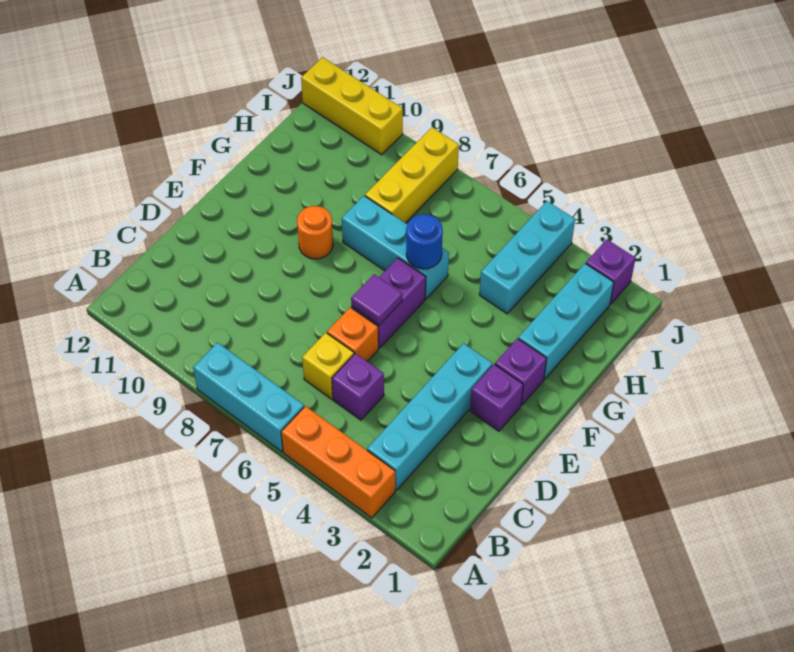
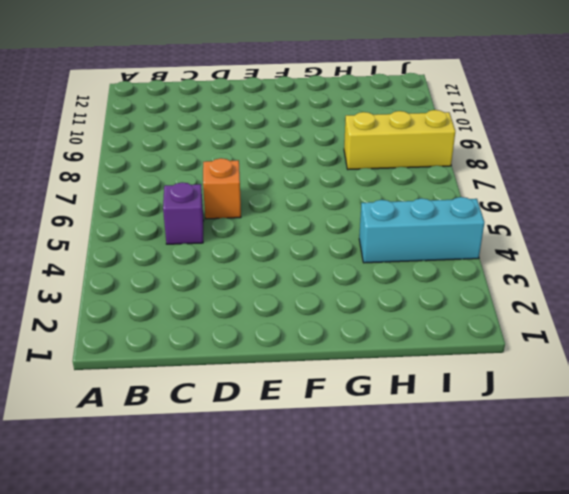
none -> orange brick A3:A5 level 1
none -> cyan brick A6:A8 level 1
none -> cyan brick B3:E3 level 1

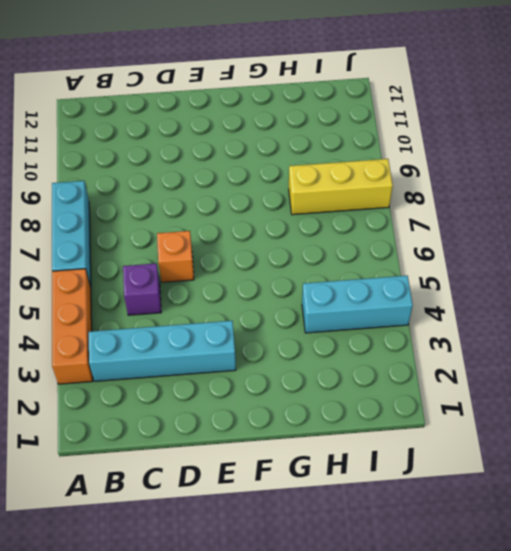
none -> yellow brick C6 level 1
none -> purple brick E2 level 1
none -> purple brick E6:F6 level 1

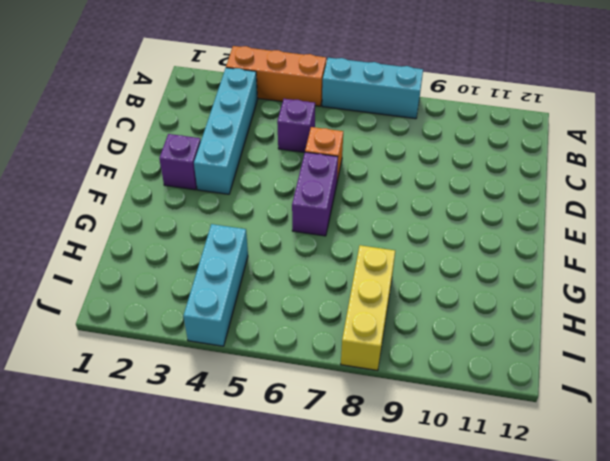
none -> yellow brick C6 level 1
none -> purple brick F2 level 1
none -> orange round brick F9 level 1

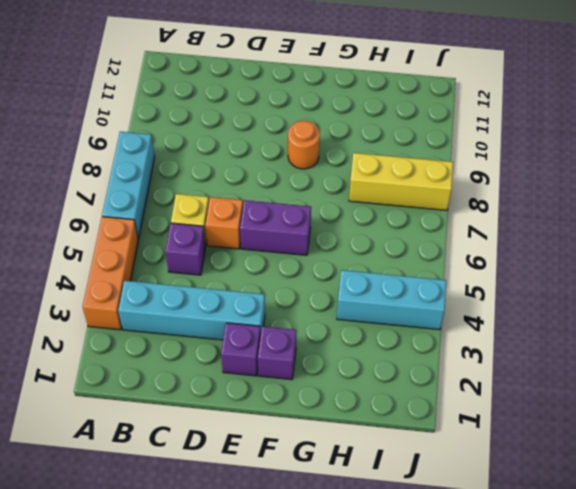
none -> cyan brick G2:I2 level 1
none -> cyan brick G6:G8 level 1
none -> purple brick J2 level 1

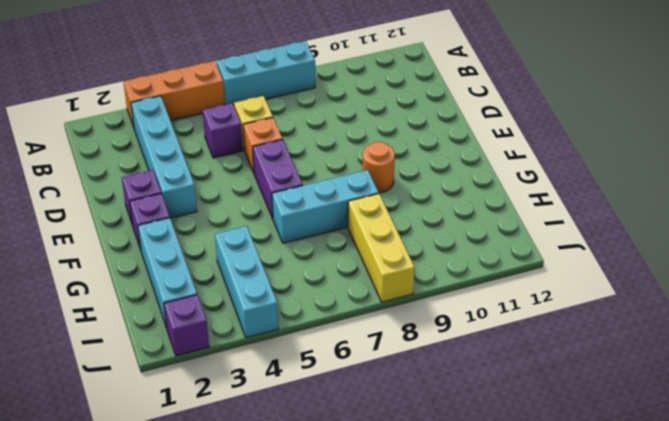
none -> yellow brick J10:J12 level 1
none -> purple tile E6 level 2
none -> blue round brick G6 level 2

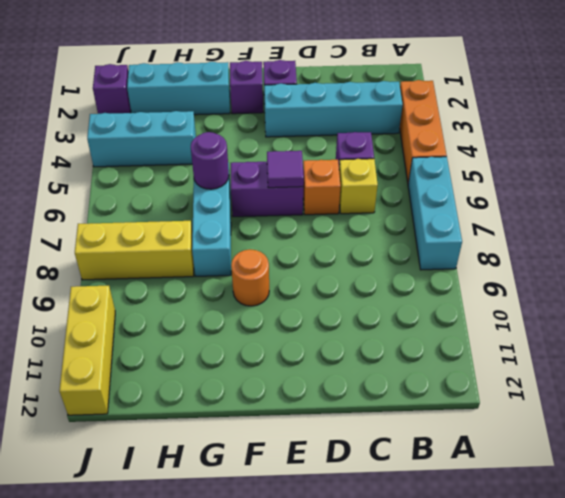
purple round brick G6 level 2 -> blue round brick G6 level 2

